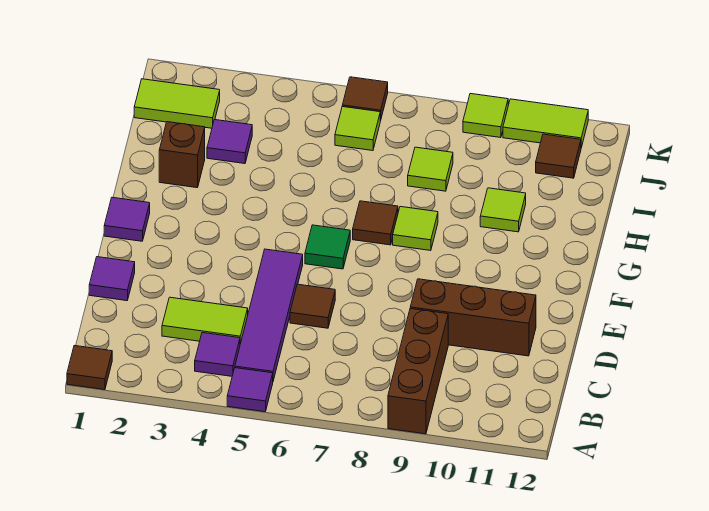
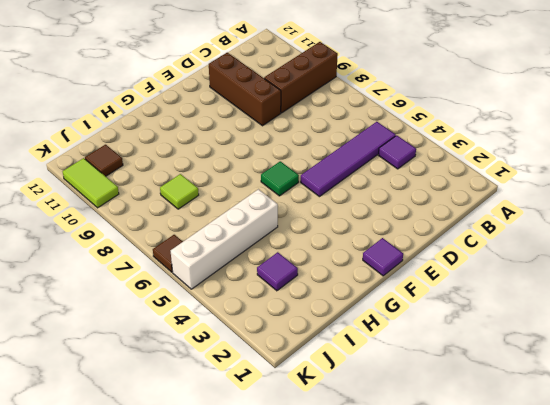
white brick H5:K5 level 1 -> none
none -> brown tile A1 level 1
none -> purple tile A5 level 1
none -> lime tile C3:C4 level 1

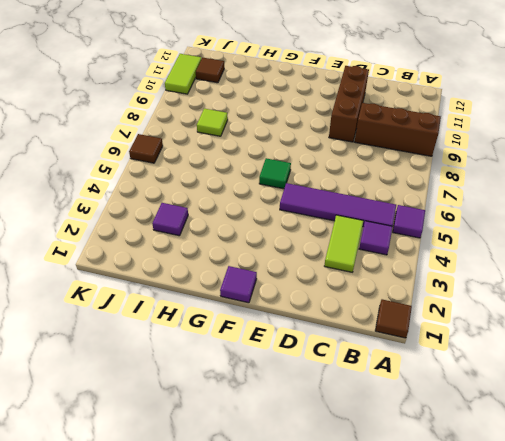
none -> purple tile D1 level 1
none -> brown tile D6 level 1
none -> brown tile G7 level 1

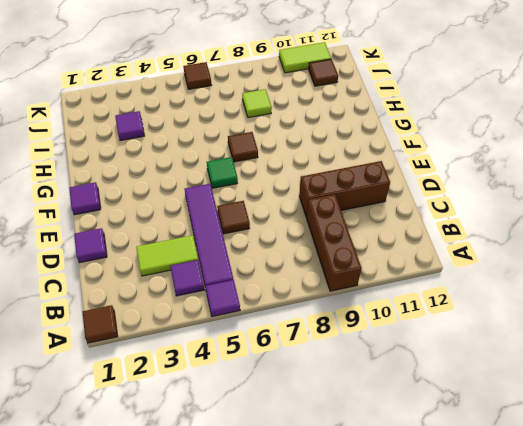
none -> lime tile G8 level 1
none -> brown brick H2 level 1
none -> lime tile H10 level 1

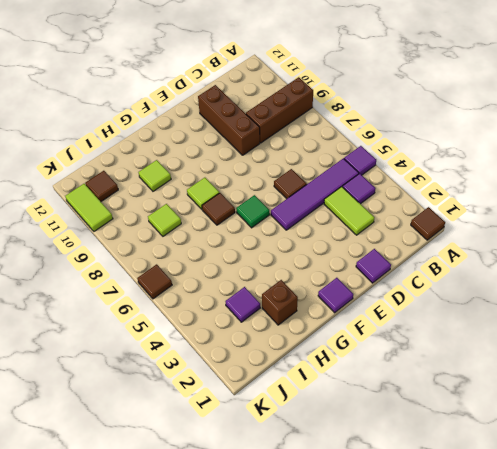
none -> lime tile J1:J2 level 1
none -> lime tile J6 level 1
none -> lime tile K9 level 1

